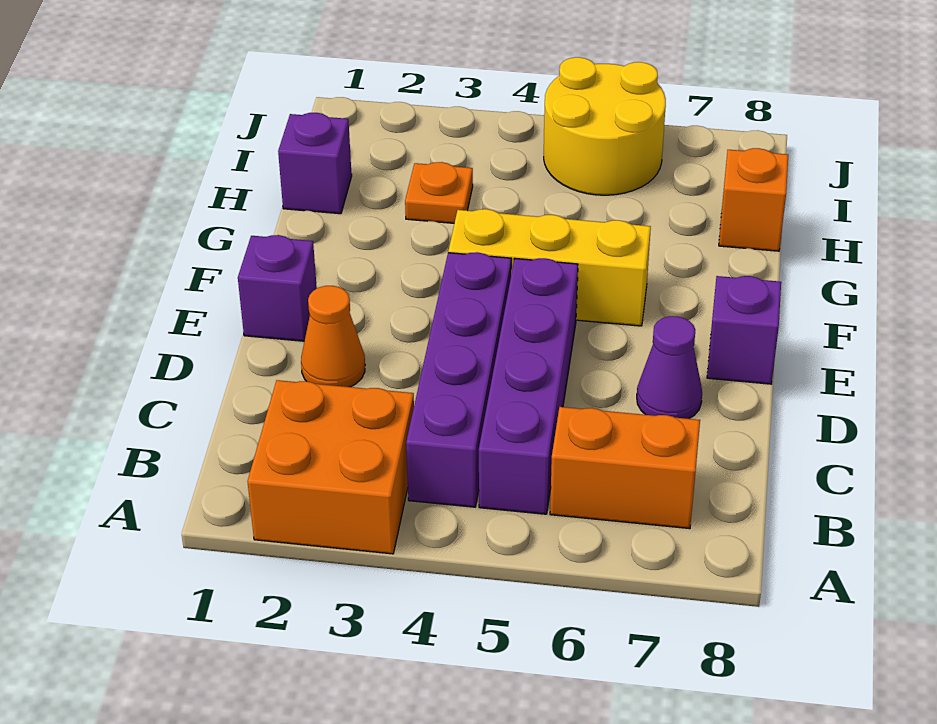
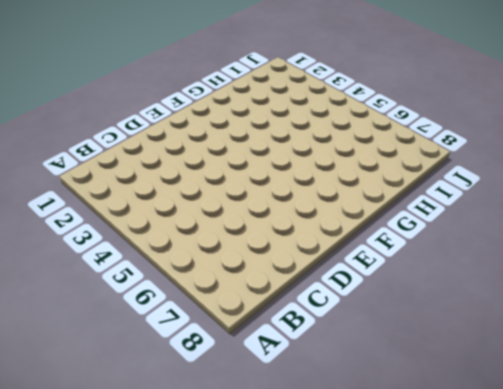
none -> orange brick A2:B3 level 1
none -> purple brick B4:E4 level 1
none -> purple brick B5:E5 level 1

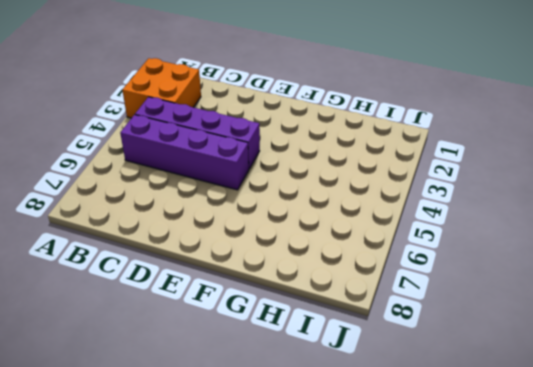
none -> orange brick B6:B7 level 1
none -> orange cone D2 level 1
none -> purple cone D7 level 1

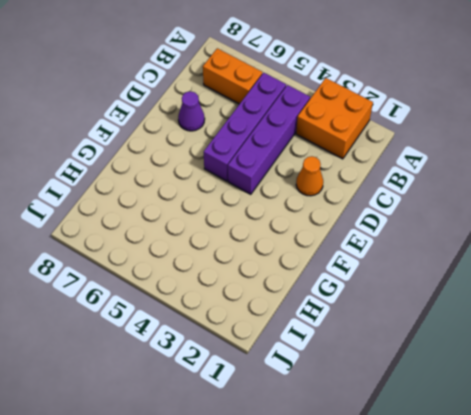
none -> purple brick E1 level 1
none -> purple brick E8 level 1
none -> yellow brick F4:F6 level 1

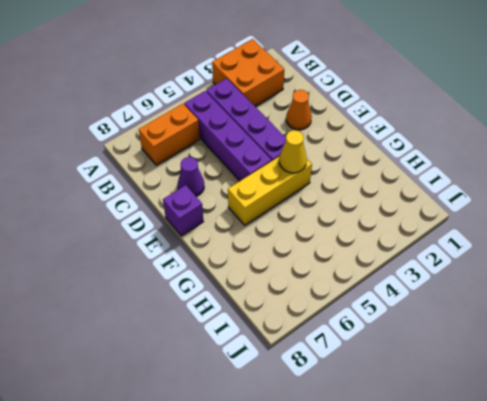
yellow cone F4 level 2 -> none
none -> purple brick E1 level 1
none -> purple brick H1 level 1
none -> orange plate H3 level 1

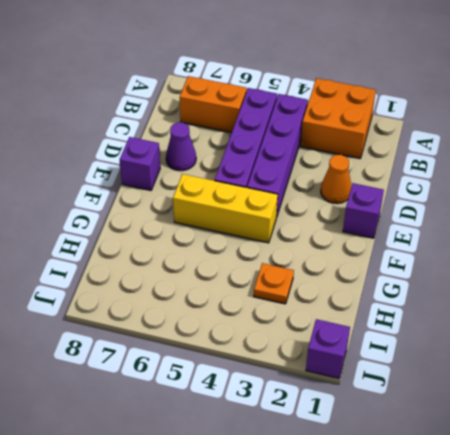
purple brick J1 level 1 -> purple brick H1 level 1
none -> orange brick H8 level 1
none -> yellow round brick I5:J6 level 1

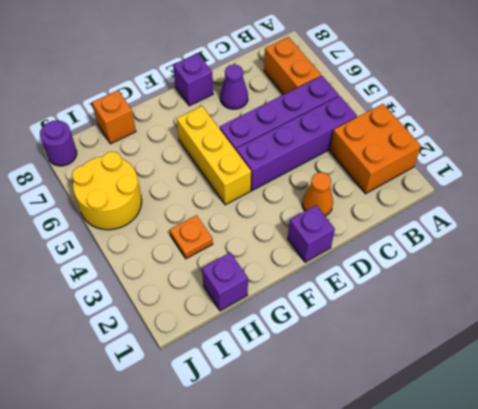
purple round brick J8 level 1 -> none

